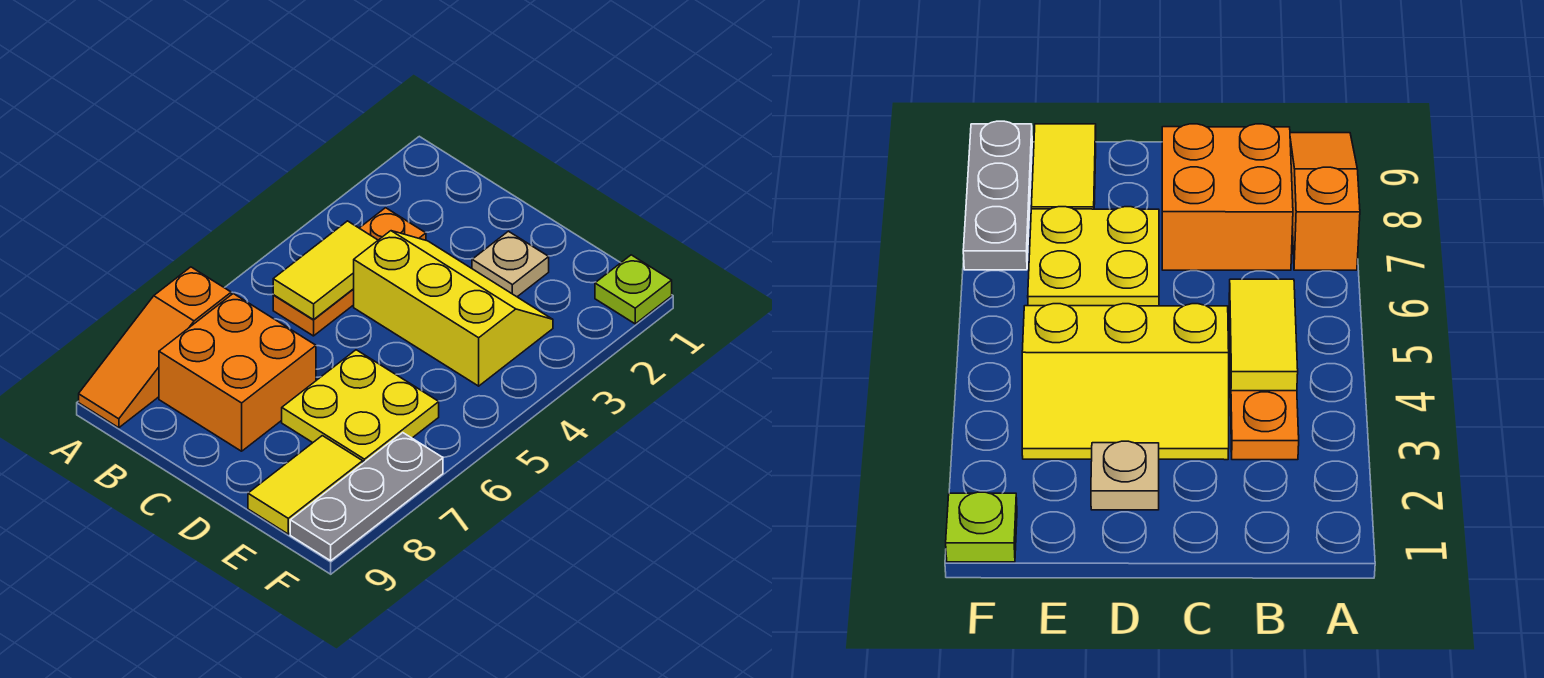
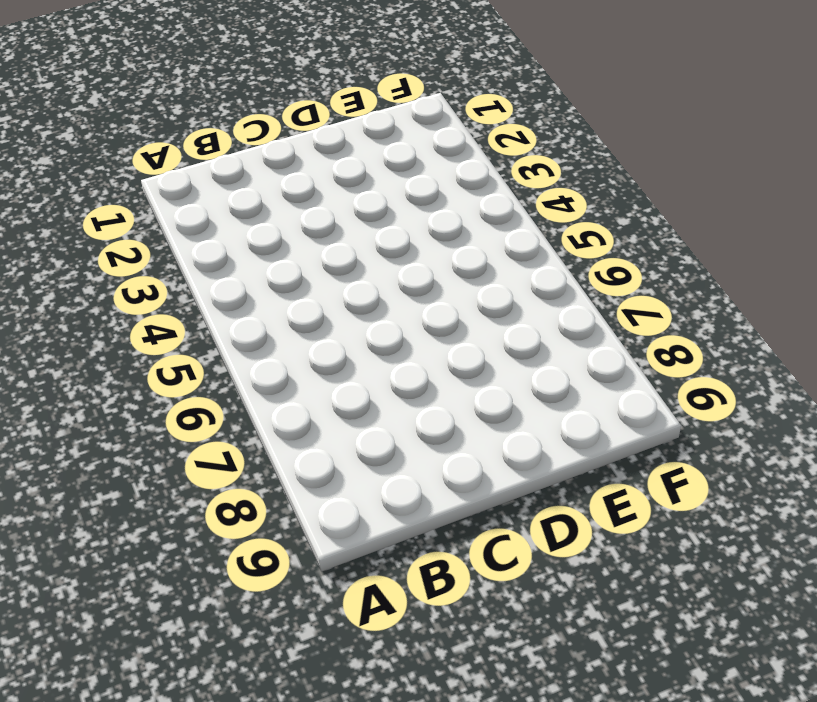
none -> orange slope A7:A9 level 1 top 7
none -> orange plate B3:B5 level 1

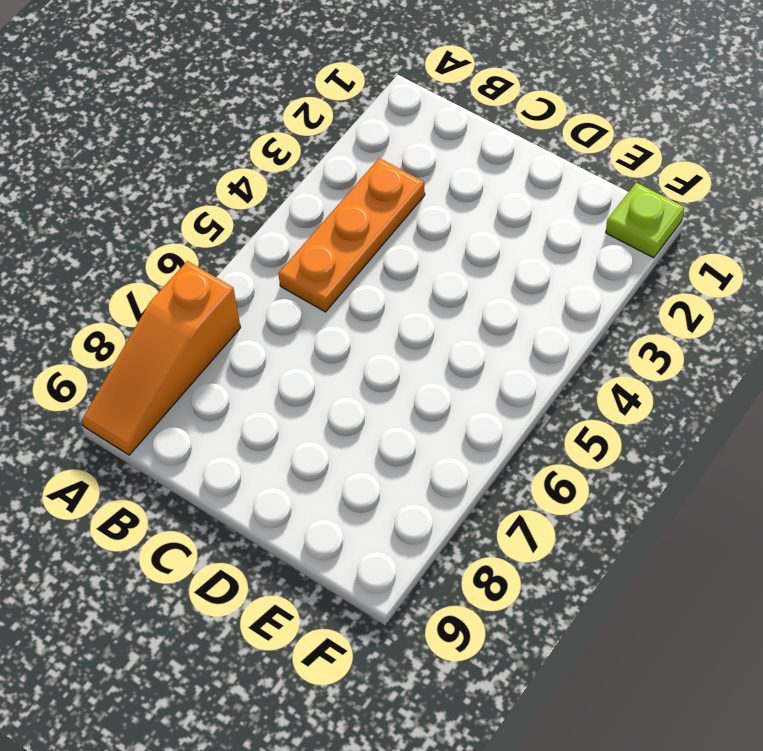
none -> orange brick B7:C8 level 1
none -> yellow slope C3:E4 level 1 top 4

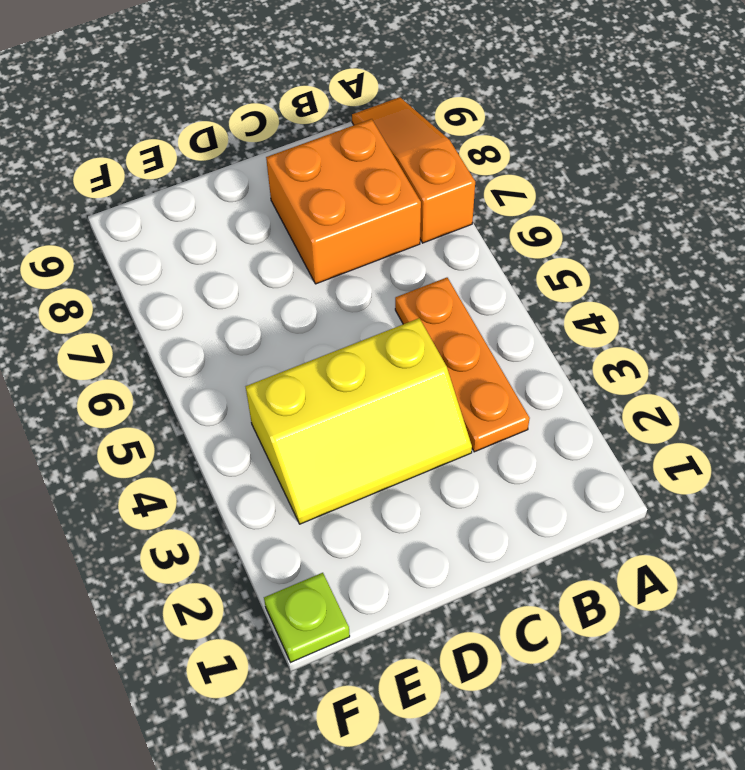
none -> tan plate D2 level 1
none -> yellow plate D6:E7 level 1

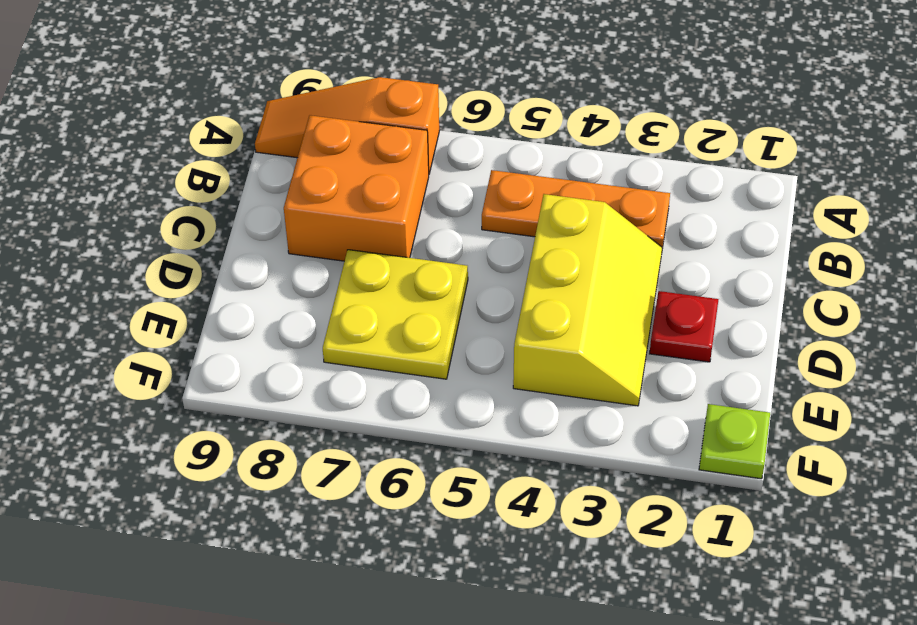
red plate D2 level 1 -> tan plate D2 level 1
none -> yellow tile E8:E9 level 1
none -> grey plate F7:F9 level 1

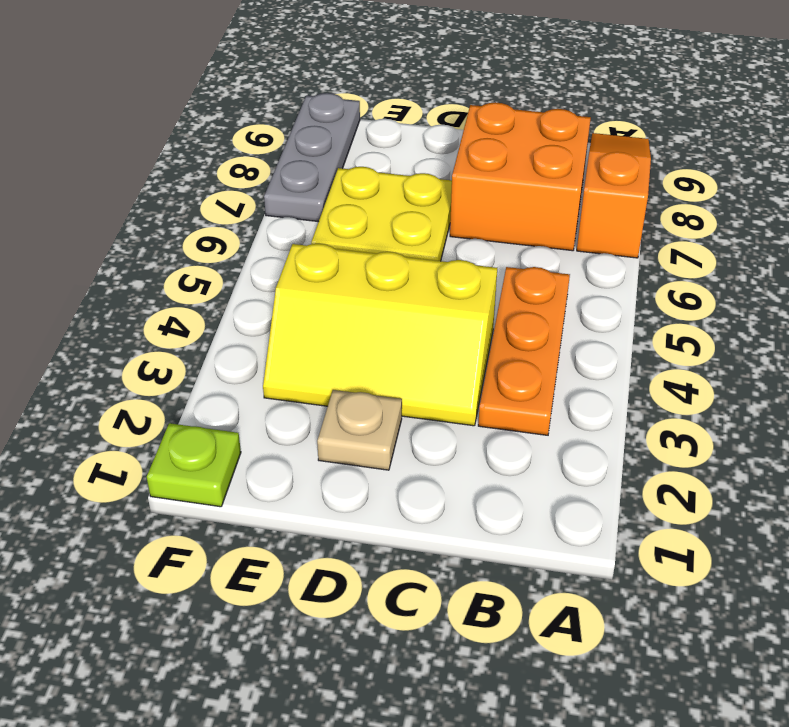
none -> yellow tile E8:E9 level 1
none -> yellow tile B4:B5 level 2

